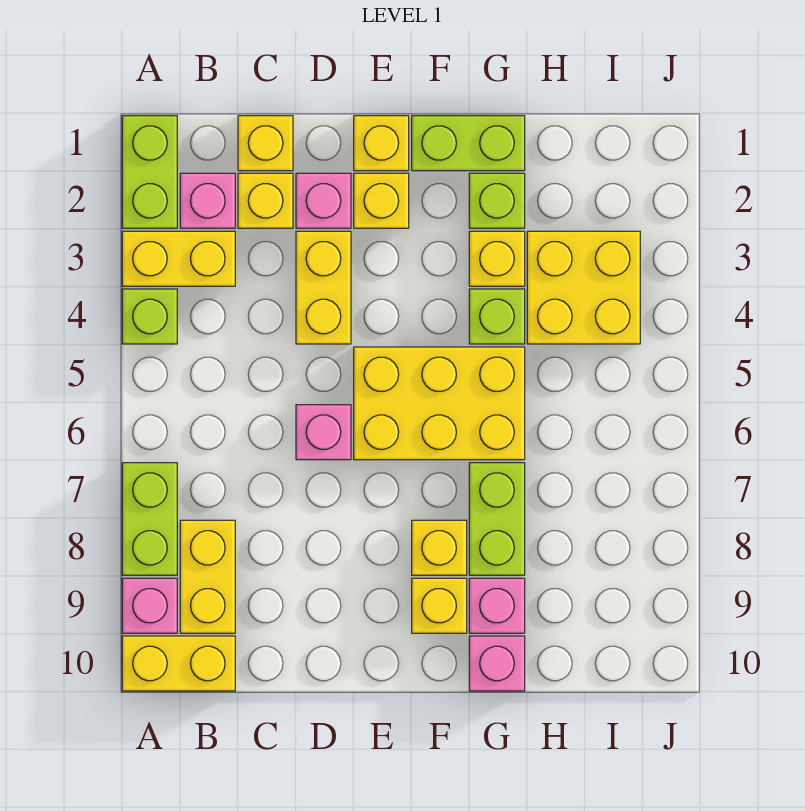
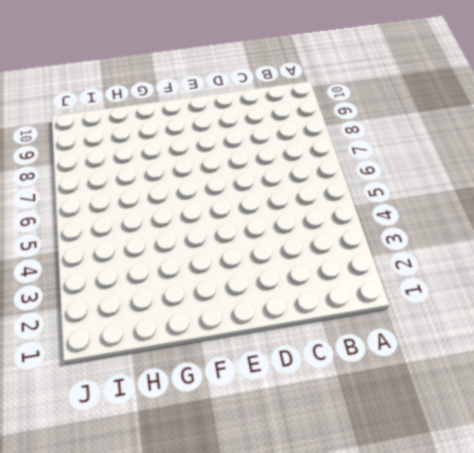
none -> lime brick A1:A2 level 1
none -> yellow brick A3:B3 level 1
none -> lime brick A4 level 1

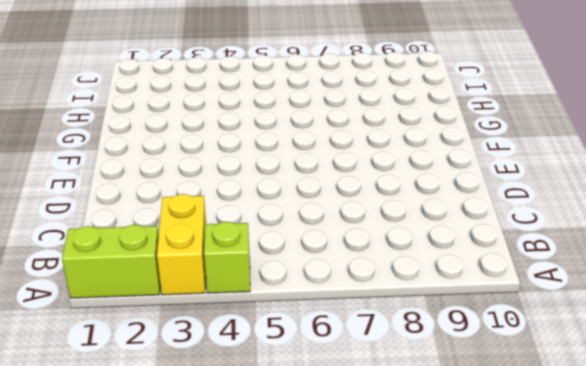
none -> lime brick A7:A8 level 1
none -> pink brick A9 level 1
none -> yellow brick A10:B10 level 1

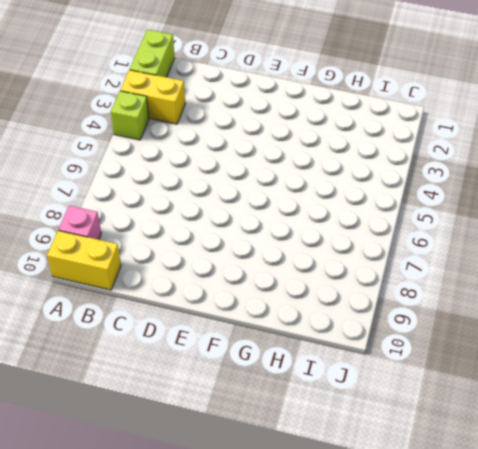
none -> lime brick A7:A8 level 1
none -> pink brick B2 level 1
none -> yellow brick B8:B9 level 1

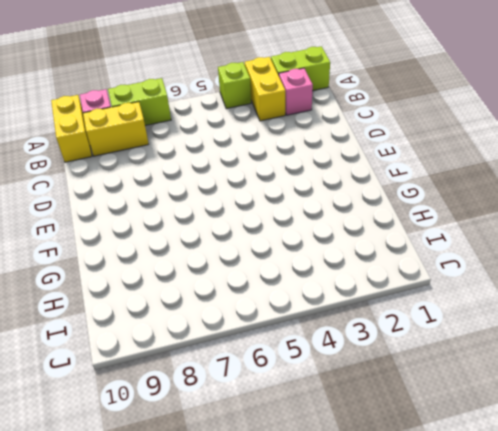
none -> yellow brick C1 level 1
none -> yellow brick C2 level 1
none -> pink brick D2 level 1

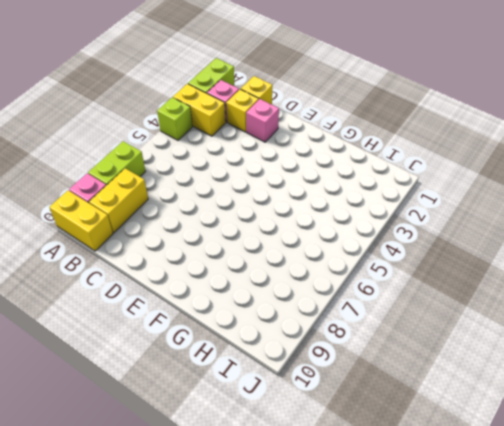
none -> yellow brick D3:D4 level 1
none -> pink brick D6 level 1
none -> yellow brick E1 level 1

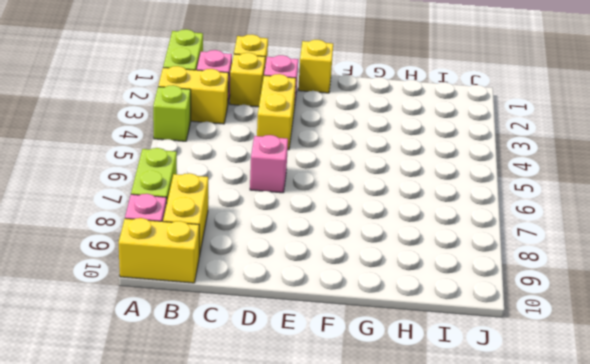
none -> yellow brick E2 level 1
none -> yellow brick E5:G6 level 1
none -> lime brick F1:G1 level 1

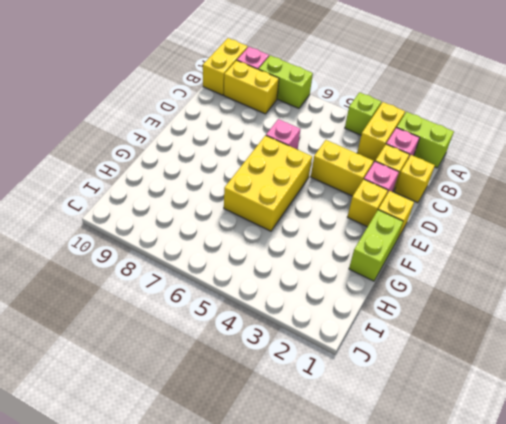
none -> yellow brick F8 level 1
none -> yellow brick F9 level 1
none -> lime brick G2 level 1

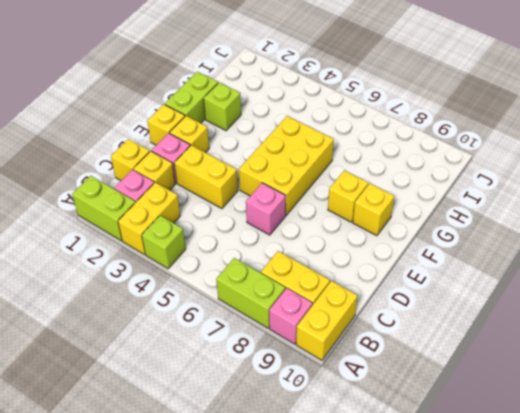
none -> yellow brick G3 level 1
none -> lime brick G4 level 1
none -> lime brick G7:G8 level 1

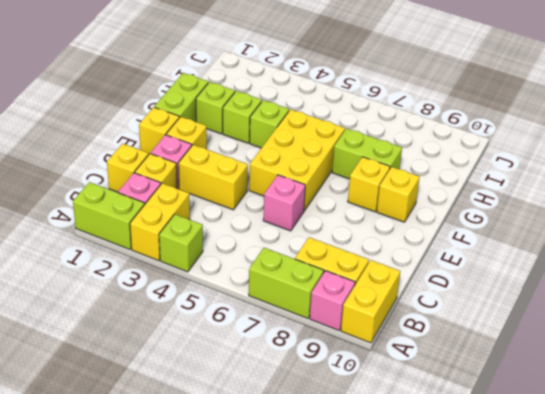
lime brick G3 level 1 -> yellow brick G3 level 1
none -> pink brick G9 level 1
none -> pink brick G10 level 1
none -> yellow brick H3:I4 level 1

